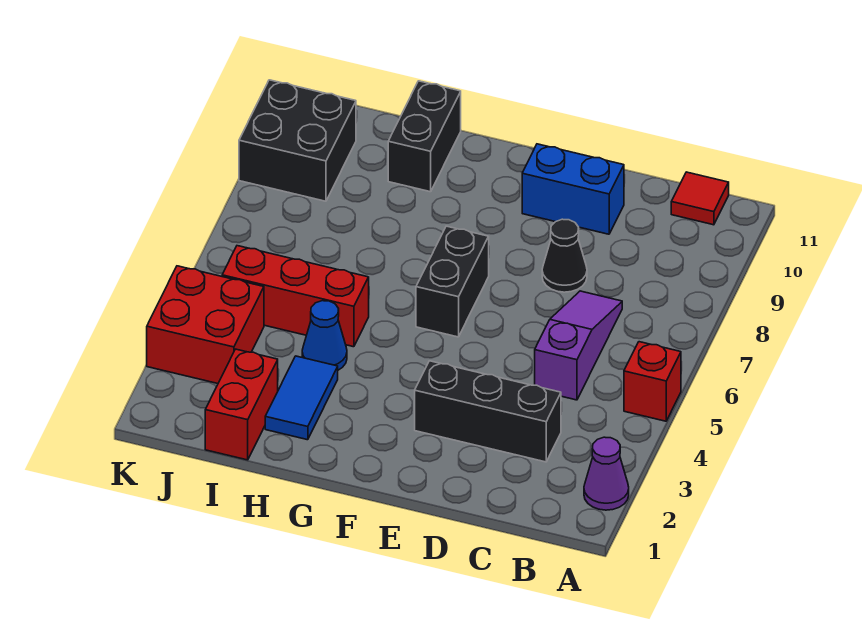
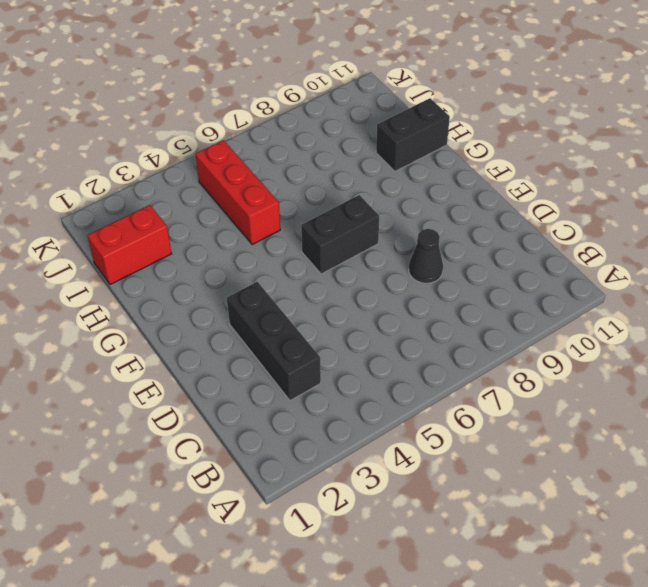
none -> purple cone A2 level 1
none -> red brick A5 level 1
none -> red tile B11 level 1

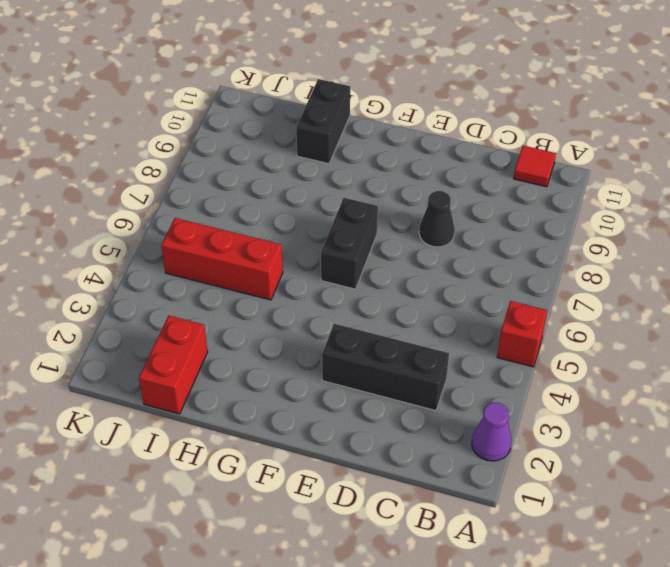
none -> purple slope C5:C7 level 1 top 5
none -> blue brick D10:E10 level 1
none -> blue tile H2:H3 level 1

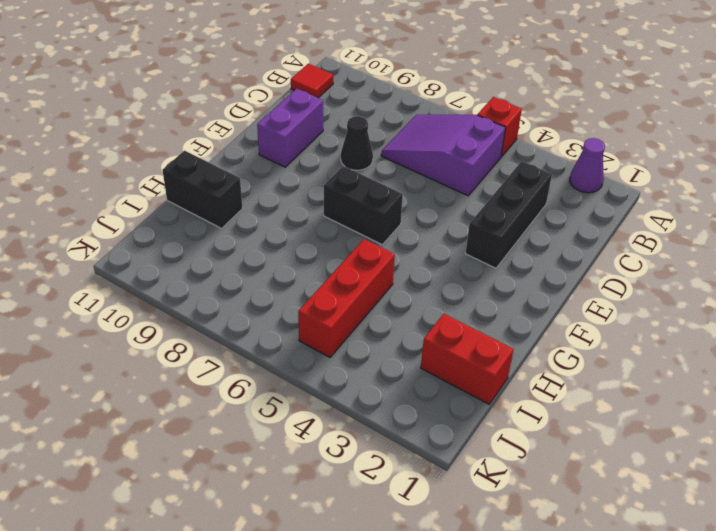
purple slope B5:C7 level 1 top 5 -> purple slope C5:C7 level 1 top 5
purple brick D10:E10 level 1 -> blue brick D10:E10 level 1
none -> blue tile H2:H3 level 1
none -> blue cone H4 level 1
none -> red brick J3:K4 level 1

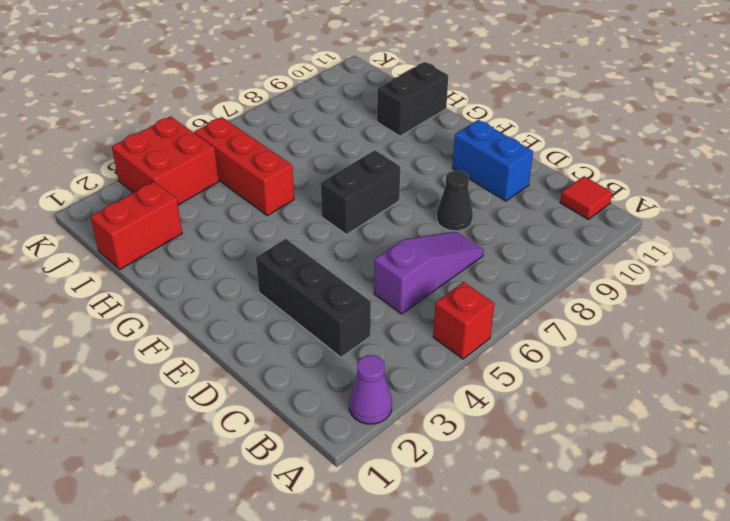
none -> blue tile H2:H3 level 1
none -> blue cone H4 level 1
none -> black brick J9:K10 level 1

